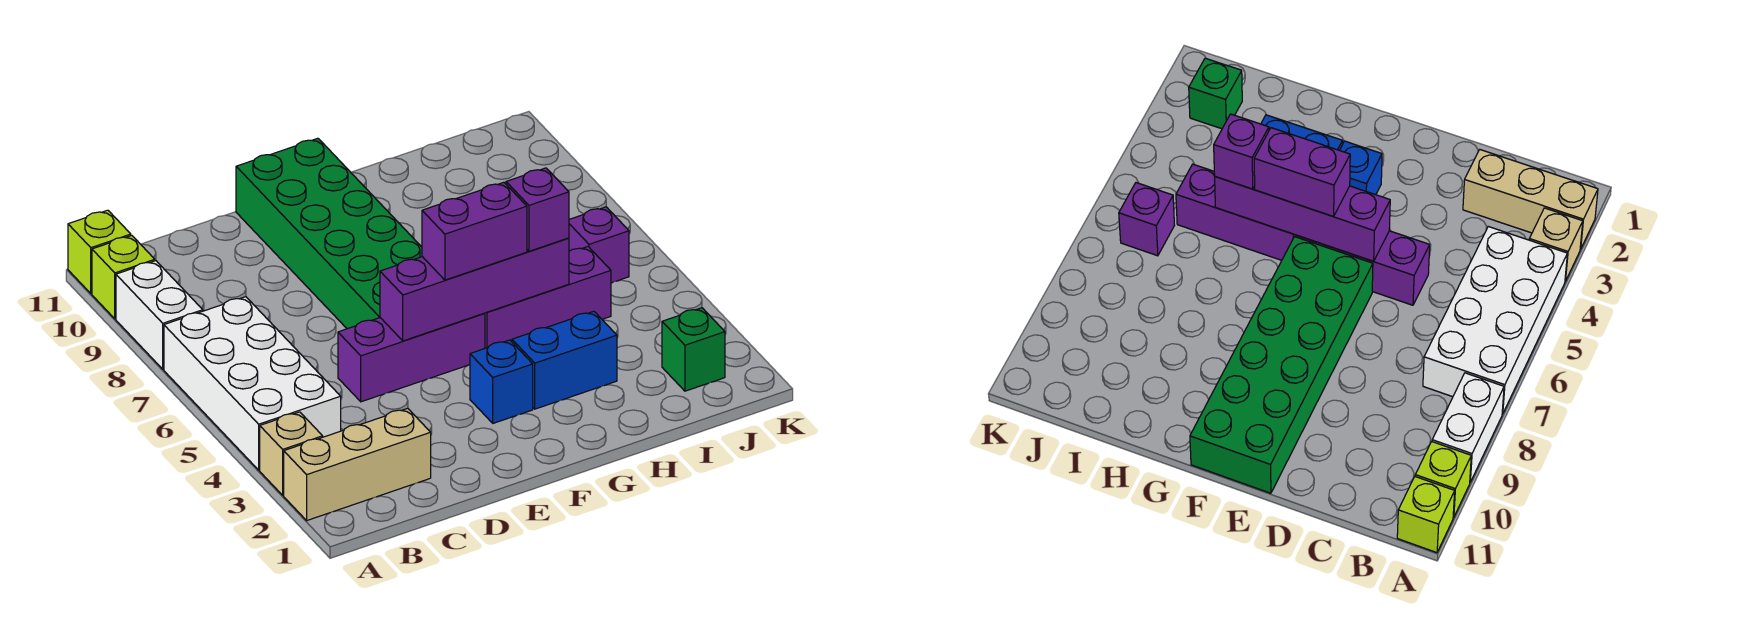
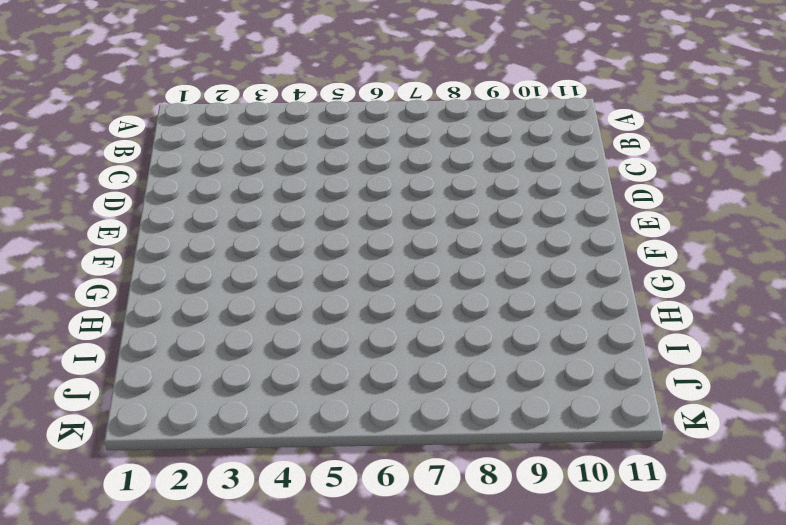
none -> tan brick A2:C2 level 1
none -> tan brick A3 level 1
none -> white brick A4:B7 level 1

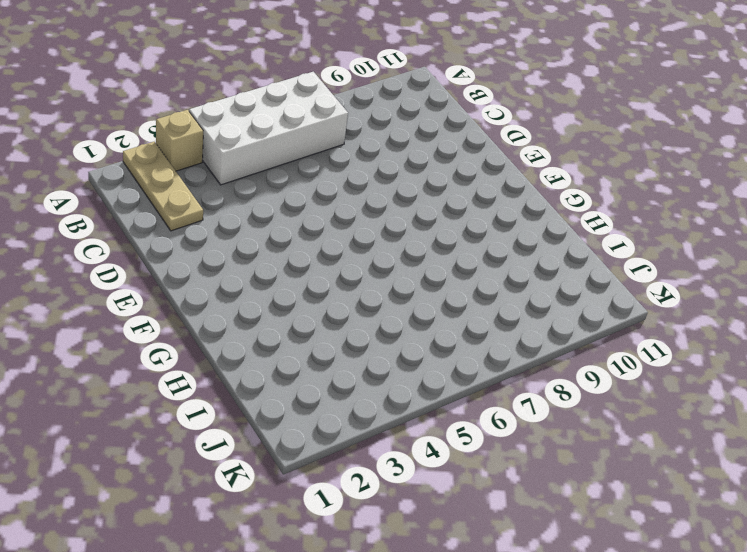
tan plate A2:C2 level 1 -> tan brick A2:C2 level 1
none -> white brick A8:A9 level 1
none -> lime brick A10 level 1
none -> lime brick A11 level 1

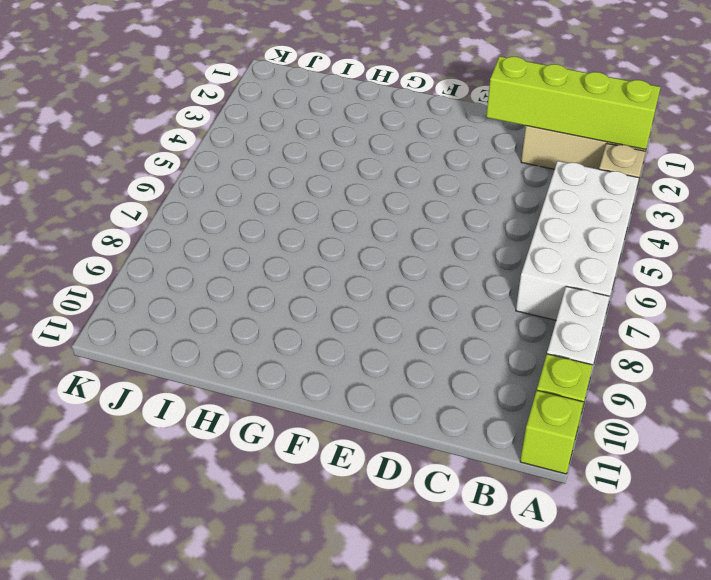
lime brick A2:D2 level 2 -> none
none -> purple brick D5:F5 level 1
none -> green brick E6:F11 level 1
none -> blue brick F3 level 1

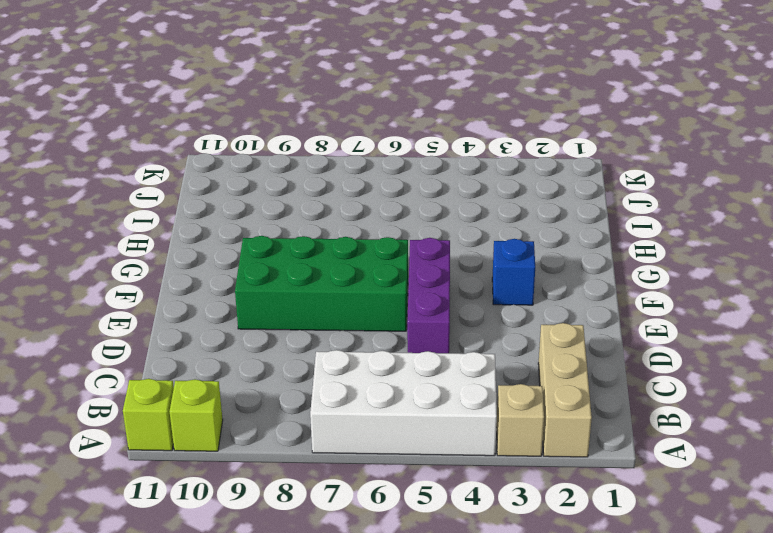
green brick E6:F9 level 1 -> green brick E6:F11 level 1
none -> white brick A8:A9 level 1
none -> blue brick G3:H3 level 1
none -> purple brick G5:I5 level 1

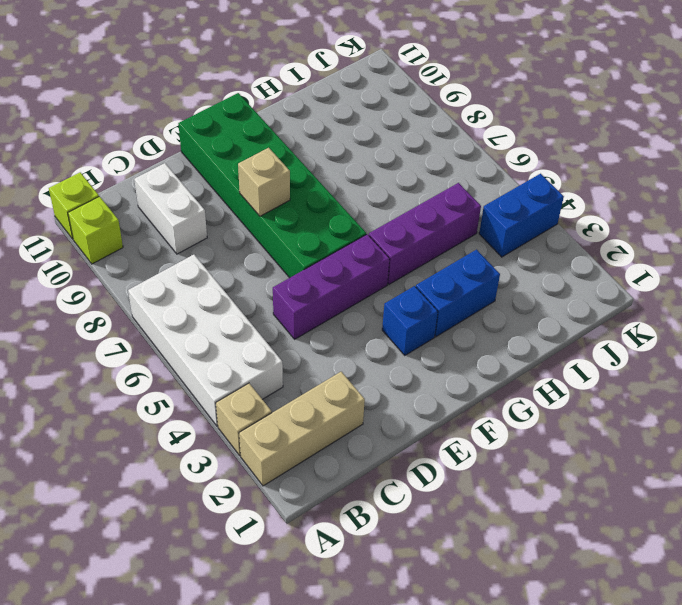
white brick C9:C10 level 1 -> white brick A8:A9 level 1
tan brick E8 level 2 -> none
blue brick J4:K4 level 1 -> none
none -> green brick J2 level 1
none -> purple brick J6 level 1
none -> purple brick E5:H5 level 2

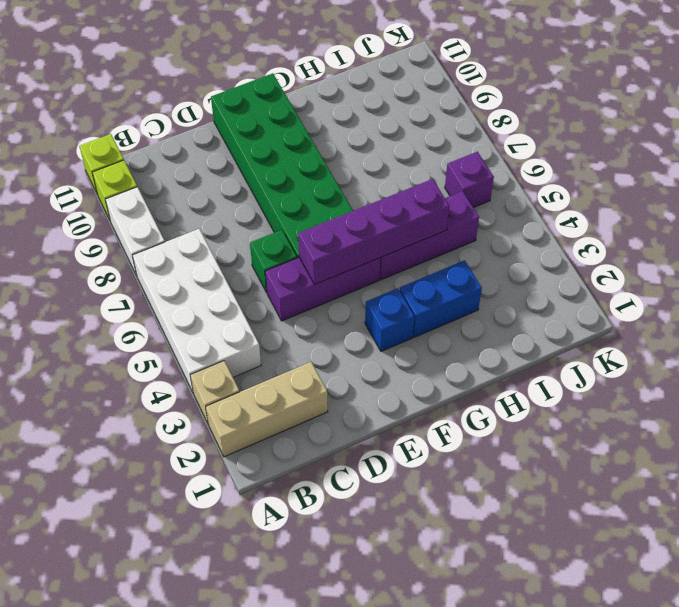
green brick D6 level 1 -> green brick J2 level 1
none -> purple brick F5:G5 level 3
none -> purple brick H5 level 3

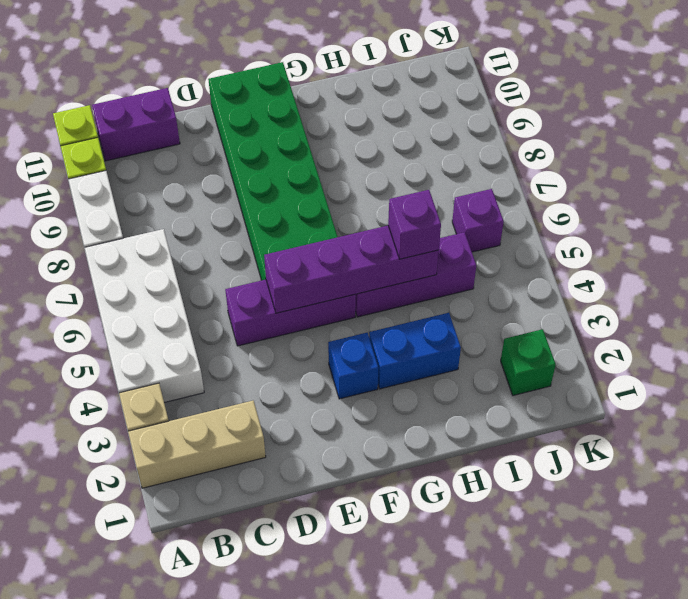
purple brick B11:C11 level 1 -> purple brick F5:G5 level 3

